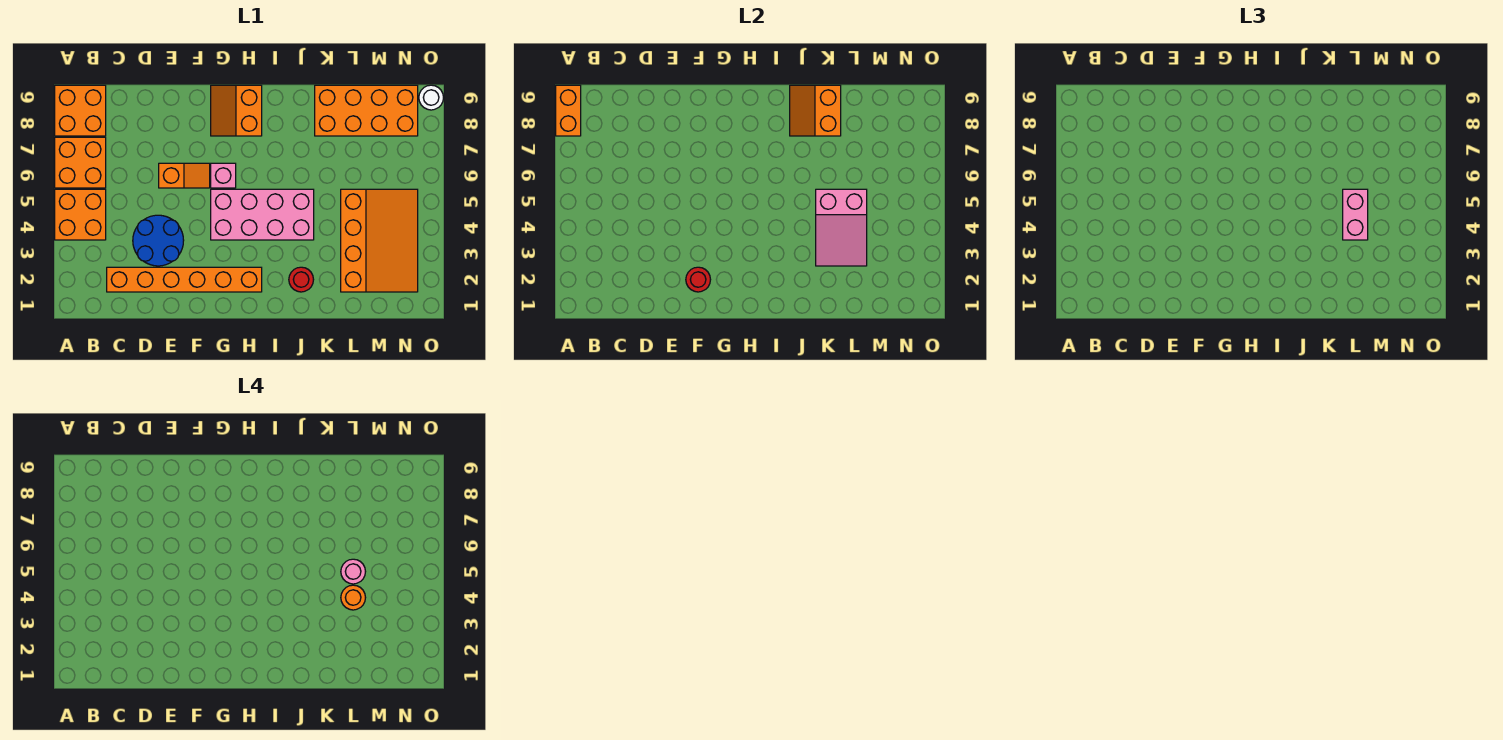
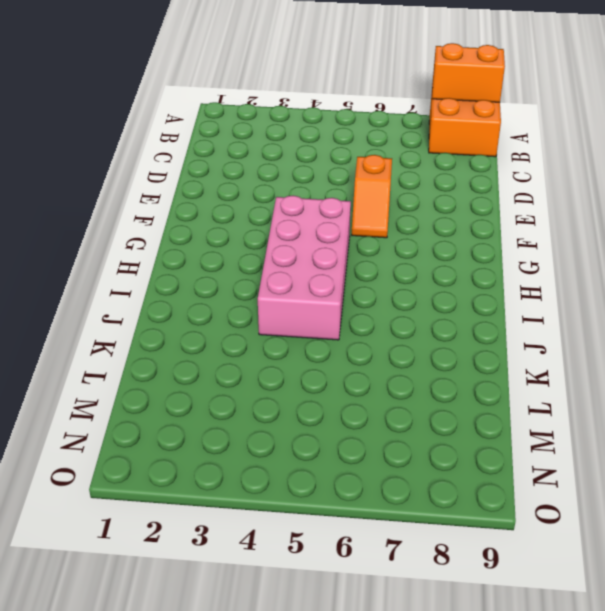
none -> orange brick A4:B5 level 1
none -> orange brick A6:B7 level 1
none -> orange brick C2:H2 level 1

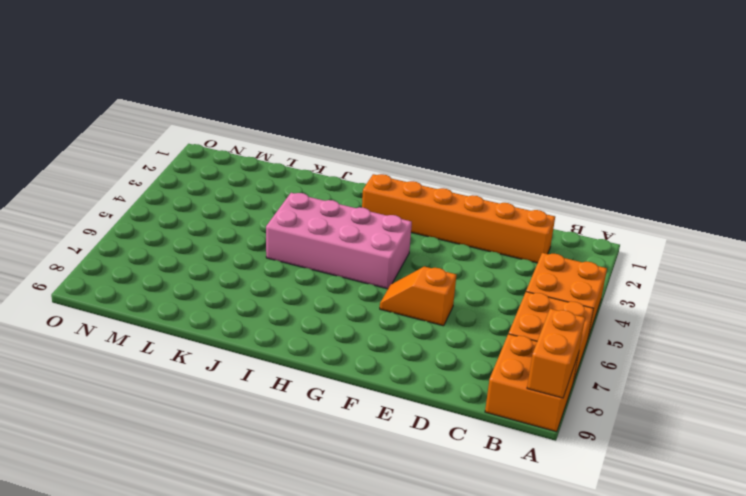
none -> blue round brick D3:E4 level 1
none -> pink brick G6 level 1
none -> orange slope G8:H9 level 1 top H

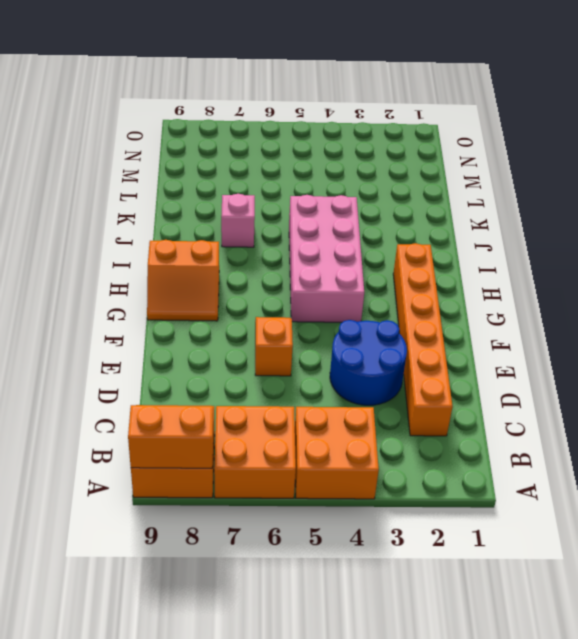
pink brick J7 level 1 -> pink brick G6 level 1
none -> red round brick J2 level 1
none -> orange brick K8:N9 level 1
none -> orange slope L2:N5 level 1 top L

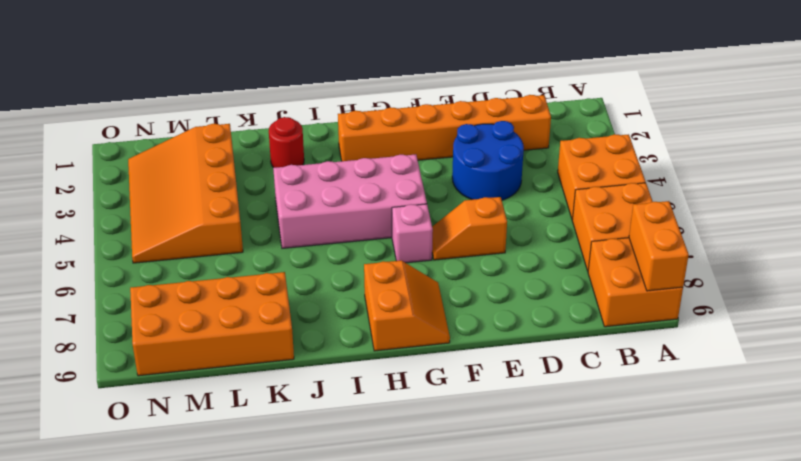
none -> white round brick O9 level 1
none -> red round brick F2 level 2
none -> orange slope J8:K9 level 2 top K

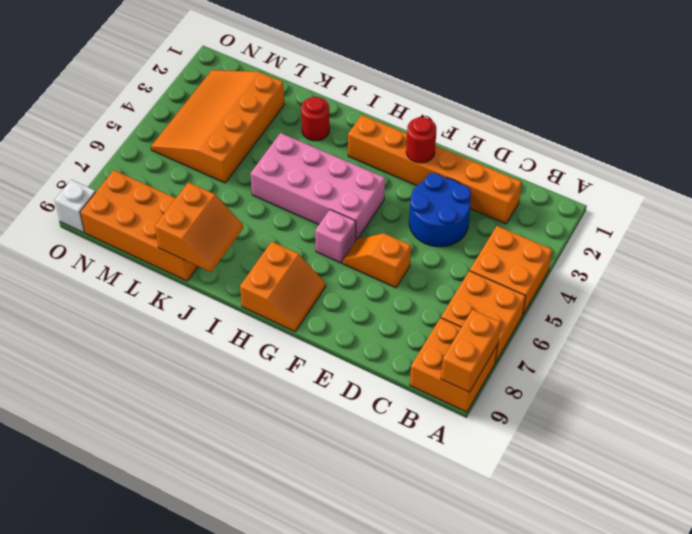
white brick O9 level 1 -> white round brick O9 level 1
none -> pink slope K3:L5 level 2 top 5
none -> pink brick L4:L5 level 3
none -> orange round brick L4 level 4

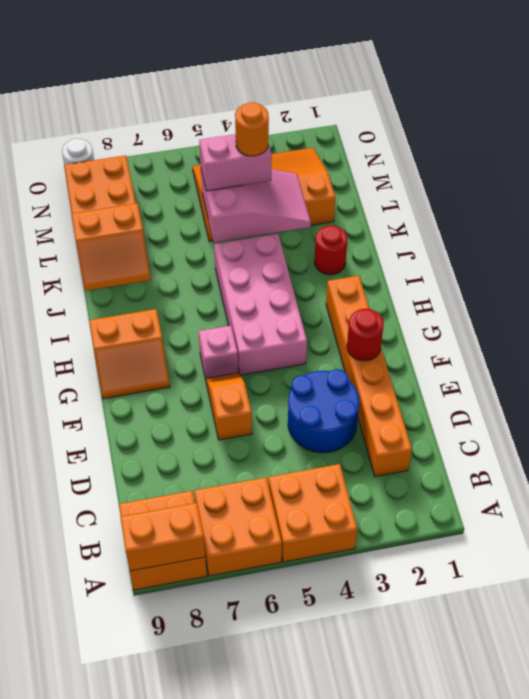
none -> pink round brick L5 level 4

